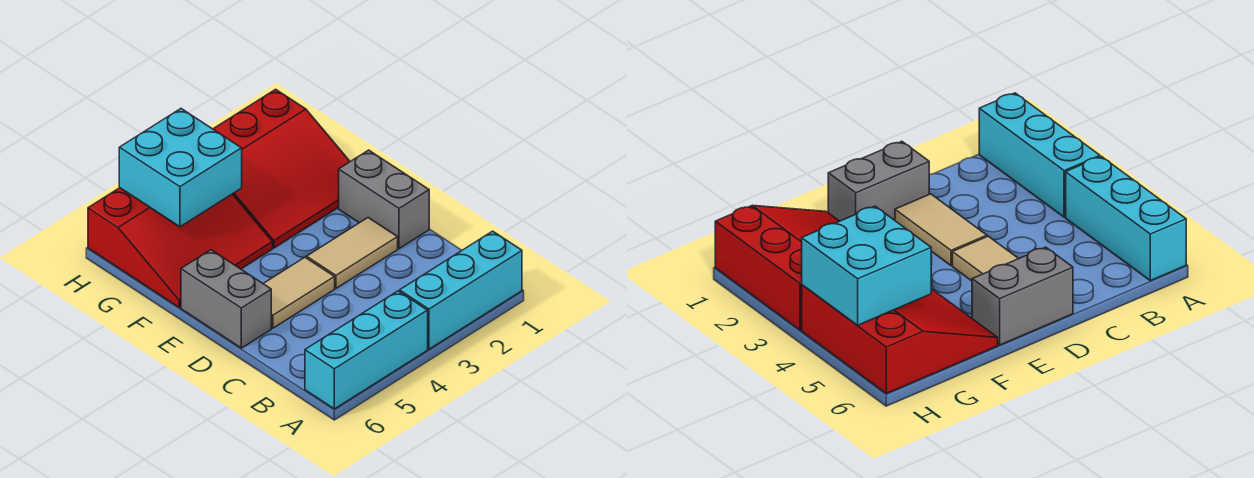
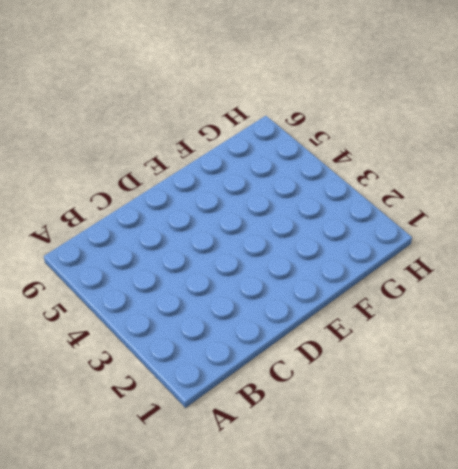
none -> cyan brick A1:A3 level 1
none -> cyan brick A4:A6 level 1

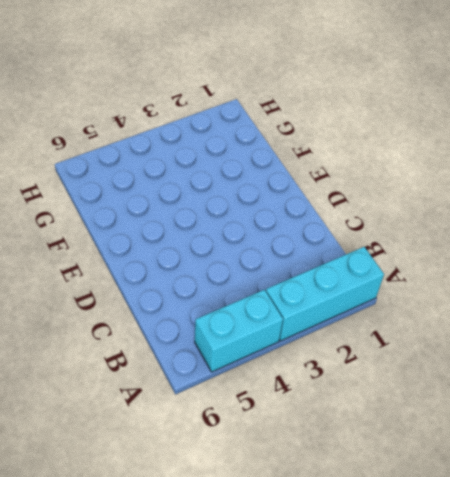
cyan brick A4:A5 level 1 -> cyan brick A4:A6 level 1
none -> grey brick D1:E1 level 1
none -> tan tile D2:D3 level 1

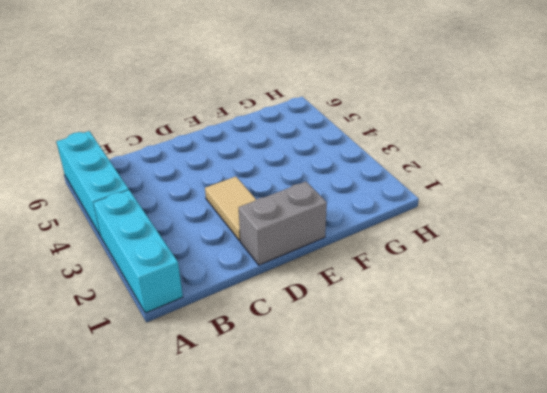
none -> tan tile D4:D5 level 1
none -> grey brick D6:E6 level 1

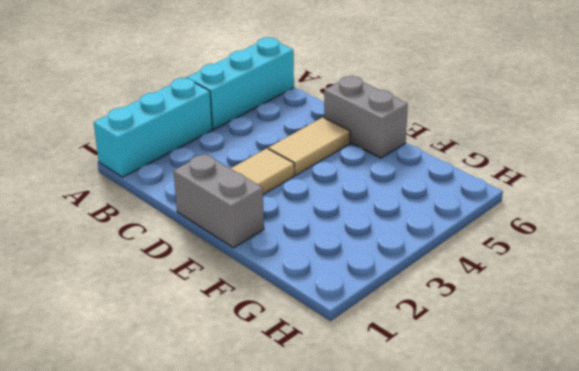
none -> red slope F1:H3 level 1 top H
none -> red slope F4:H6 level 1 top H

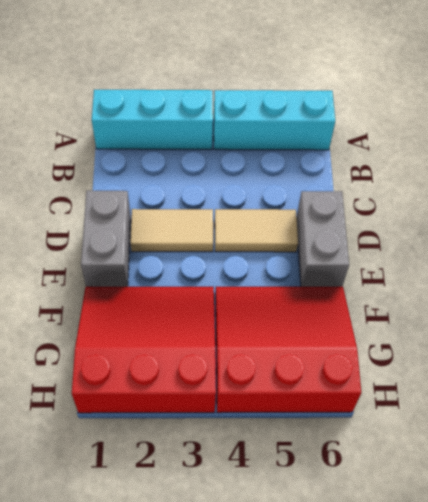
none -> cyan brick G4:H5 level 2

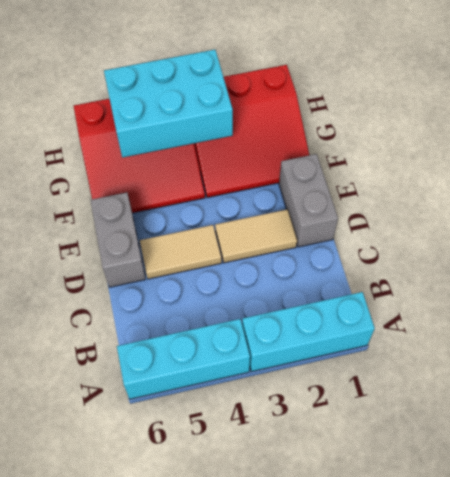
cyan brick G3:H5 level 2 -> cyan brick G4:H5 level 2

